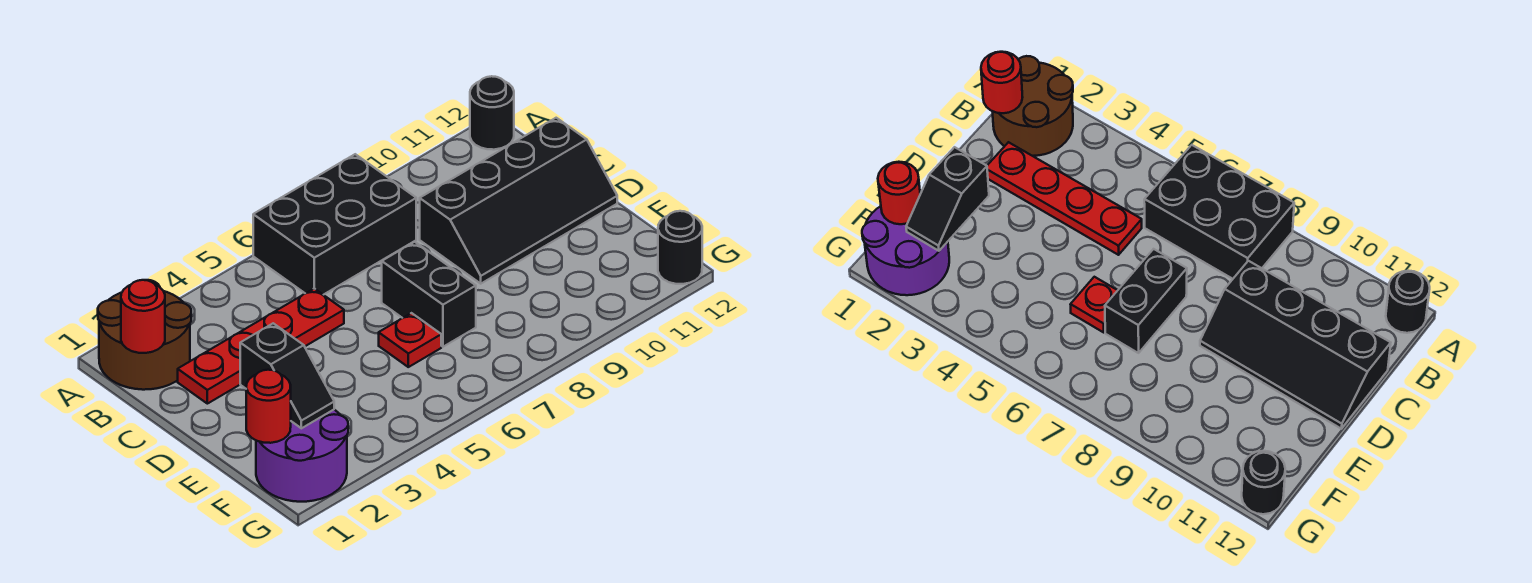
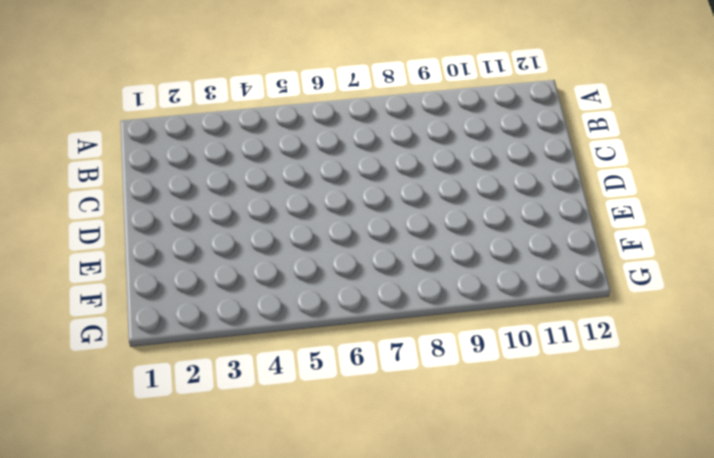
none -> brown round brick A1:B2 level 1
none -> black brick A6:B8 level 1
none -> black round brick A12 level 1

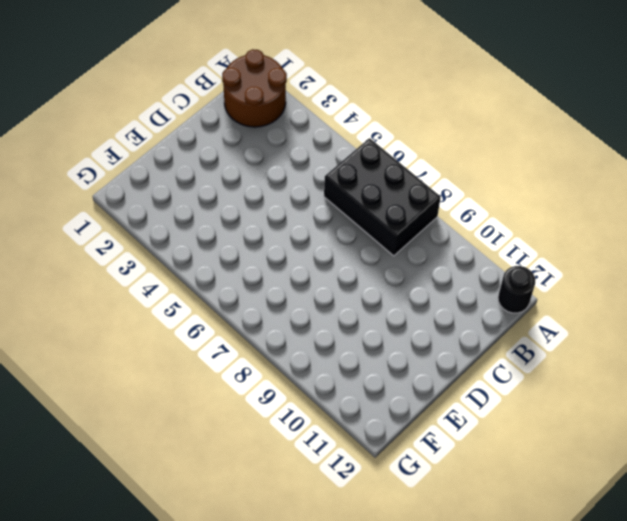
none -> red plate C2:C5 level 1
none -> black slope C9:D12 level 1 top C
none -> black brick D7:E7 level 1

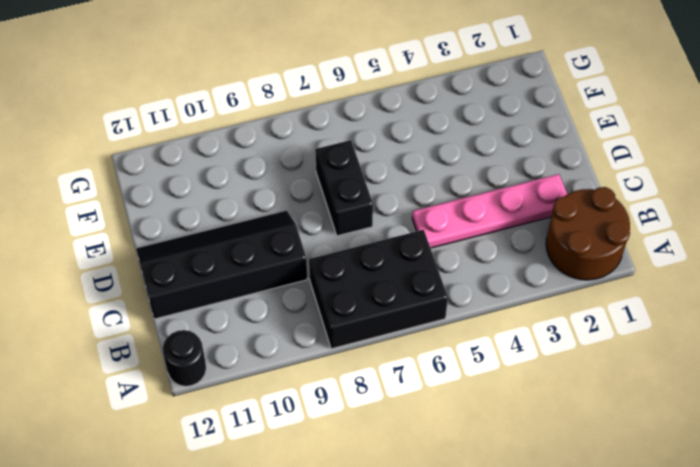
pink plate C2:C5 level 1 -> red plate C2:C5 level 1
none -> red plate E6 level 1
none -> purple round brick F1:G2 level 1
none -> black round brick G12 level 1

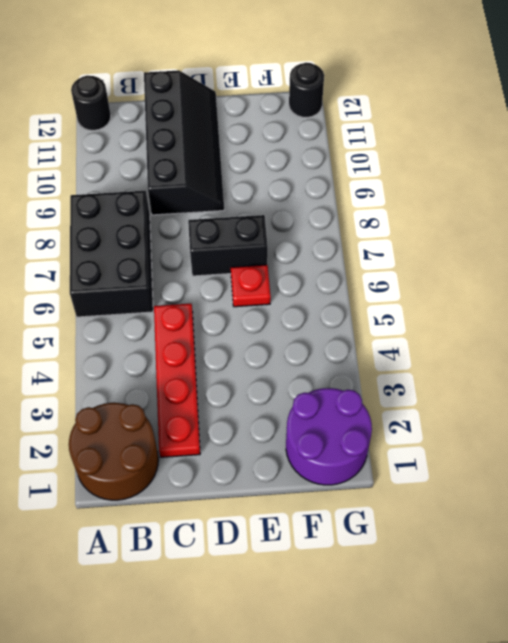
none -> red round brick B1 level 2
none -> black slope E2:F2 level 2 top E
none -> red round brick F1 level 2

